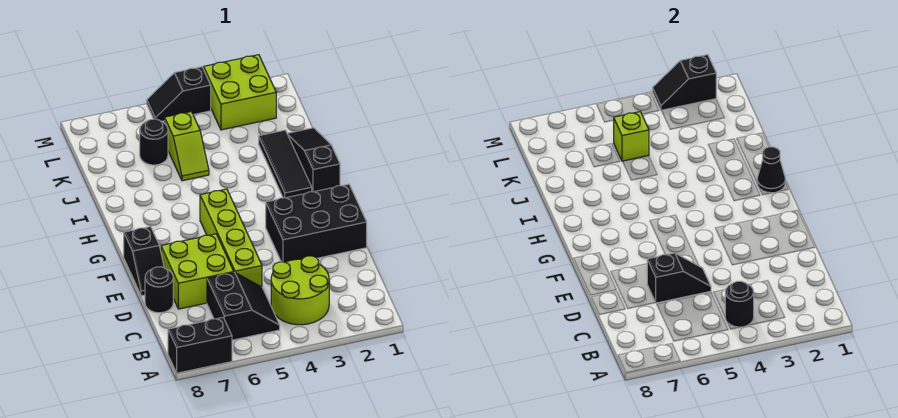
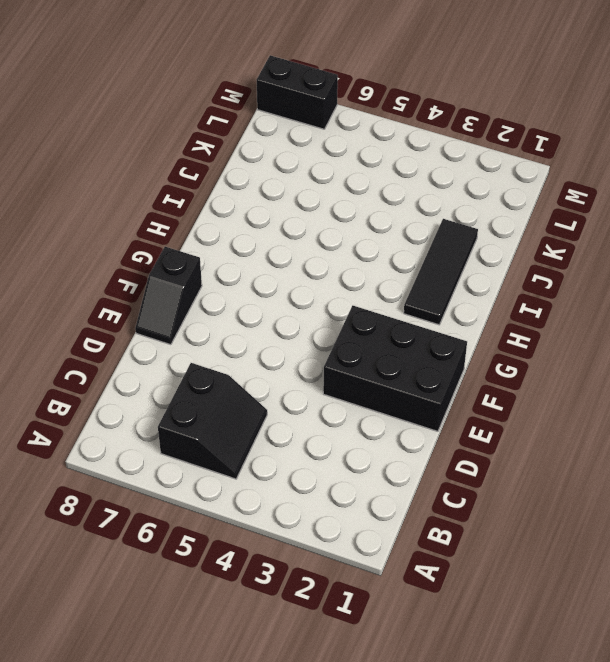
black brick M7:M8 level 1 -> black brick A7:A8 level 1
none -> lime round brick B3:C4 level 1
none -> lime brick D5:G5 level 1
none -> lime brick D6:E7 level 1

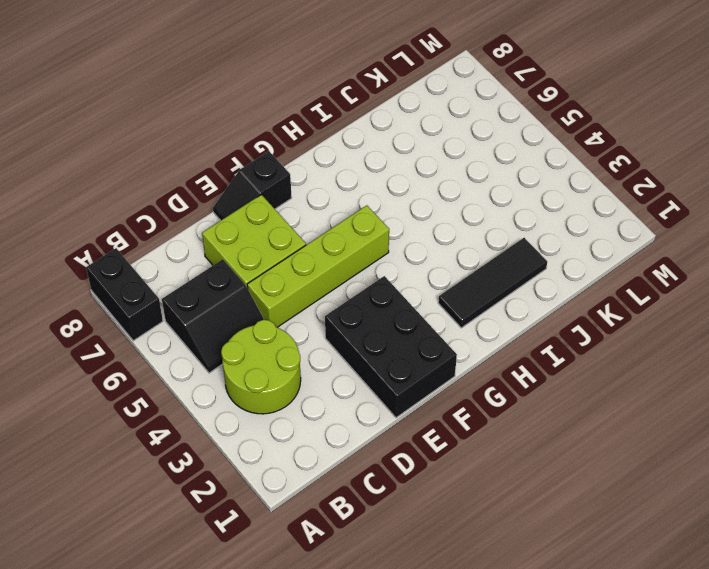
none -> black round brick D8 level 1
none -> black slope H1:J1 level 1 top H
none -> lime slope J5:K5 level 1 top K

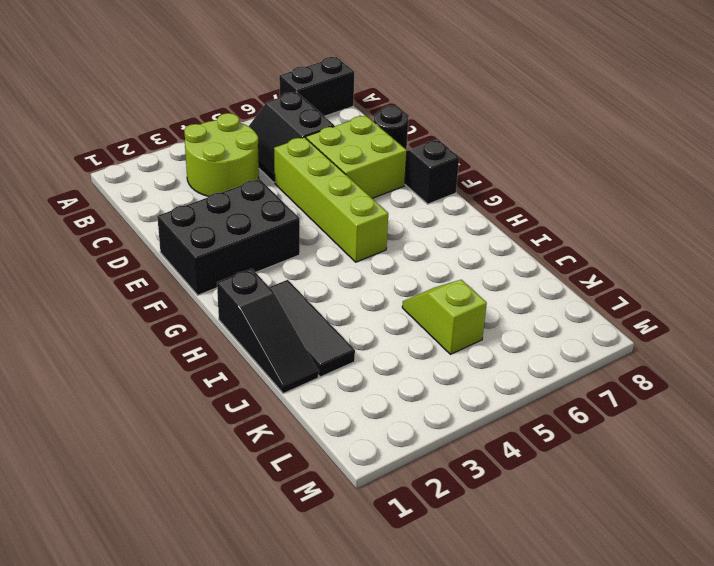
none -> black round brick K6 level 1
none -> lime brick L2:M3 level 1
none -> black slope M4:M5 level 1 top 4

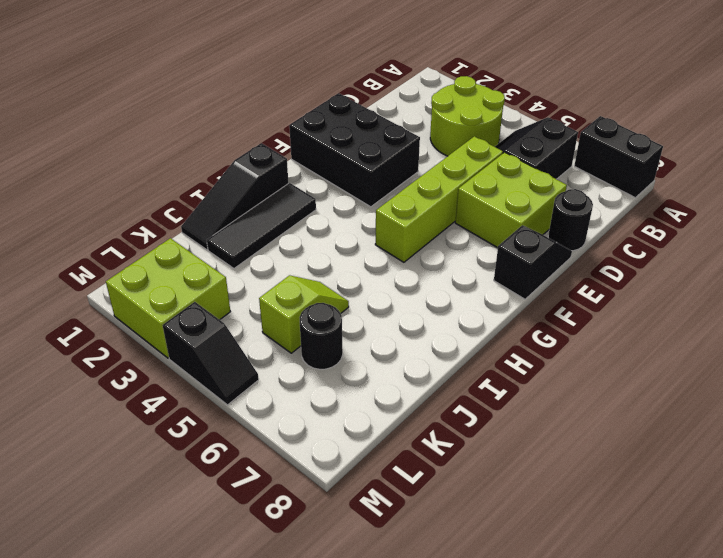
none -> black round brick B4 level 2
none -> black slope D5:D6 level 2 top 6
none -> black cone H1 level 2

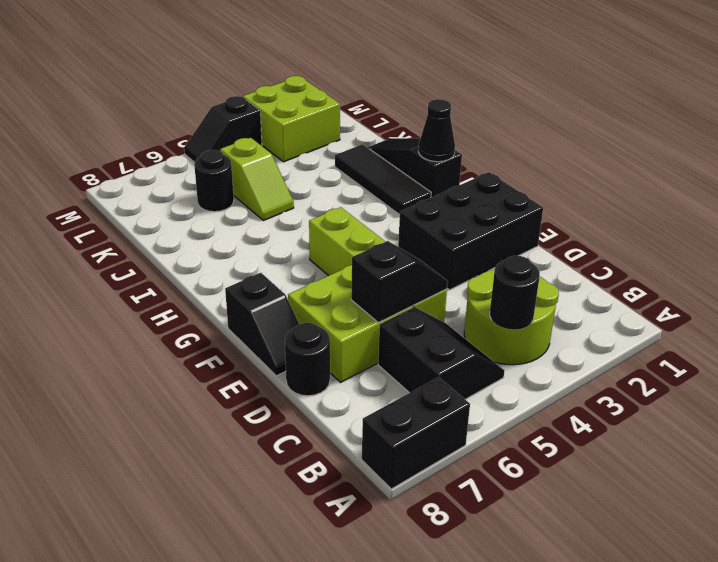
none -> lime brick K5 level 2
none -> black slope M2:M3 level 2 top 2

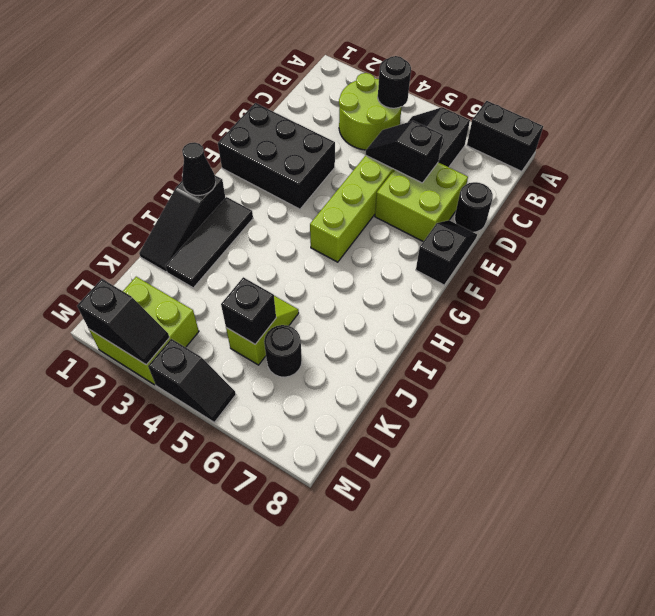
black brick K5 level 2 -> lime brick K5 level 2

